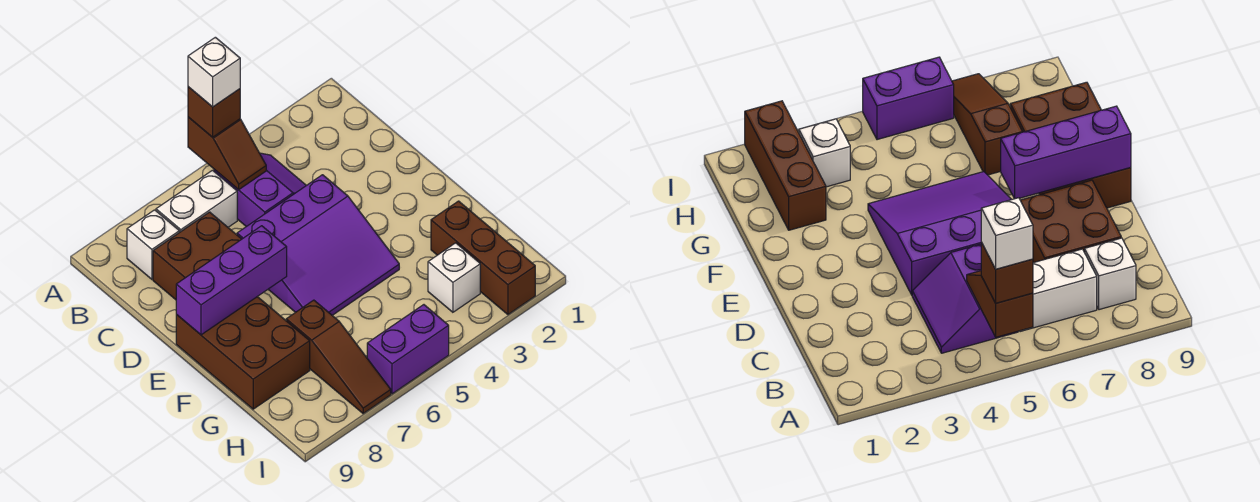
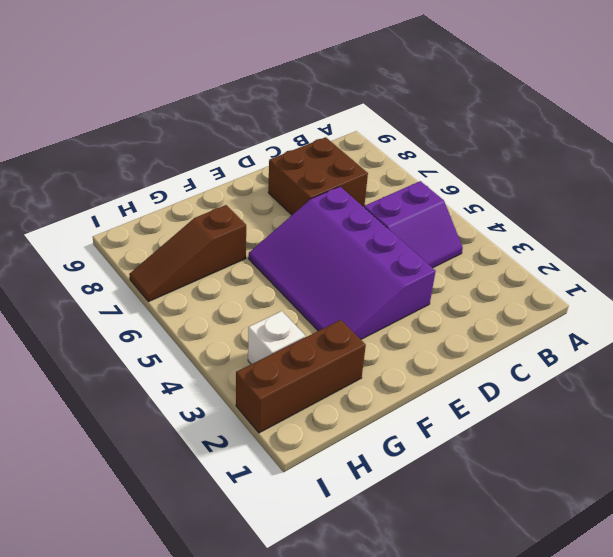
purple slope D3:F6 level 1 top D -> purple slope D4:F6 level 1 top D
none -> white brick B6:B7 level 1
none -> white brick B8 level 1
none -> brown brick E8:G9 level 1

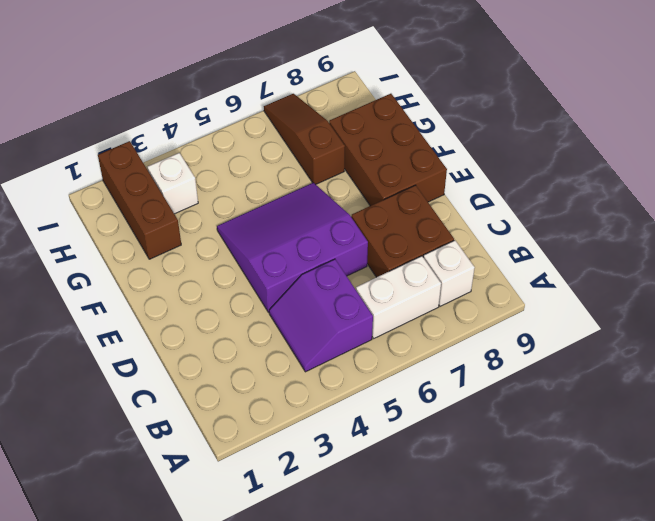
none -> purple brick I5:I6 level 1
none -> brown slope A5:B5 level 2 top A
none -> purple brick E7:E9 level 2

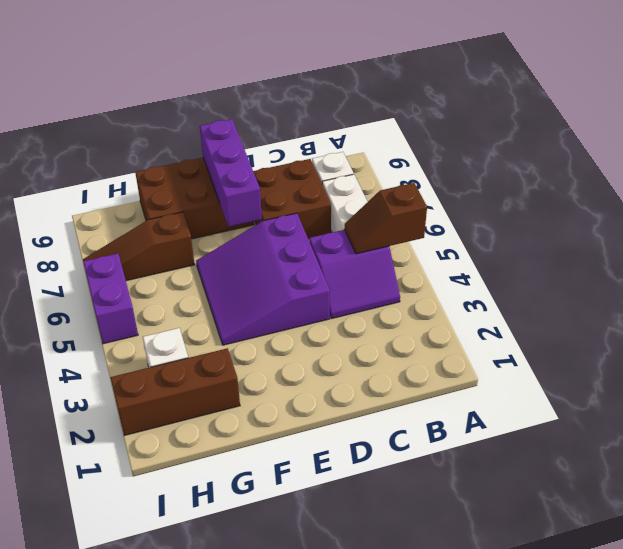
none -> brown brick A5 level 3
none -> white brick A5 level 4

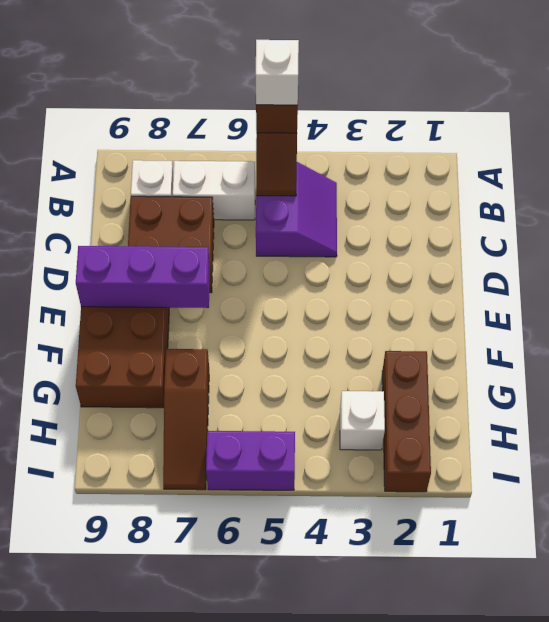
none -> purple slope D4:F6 level 1 top D

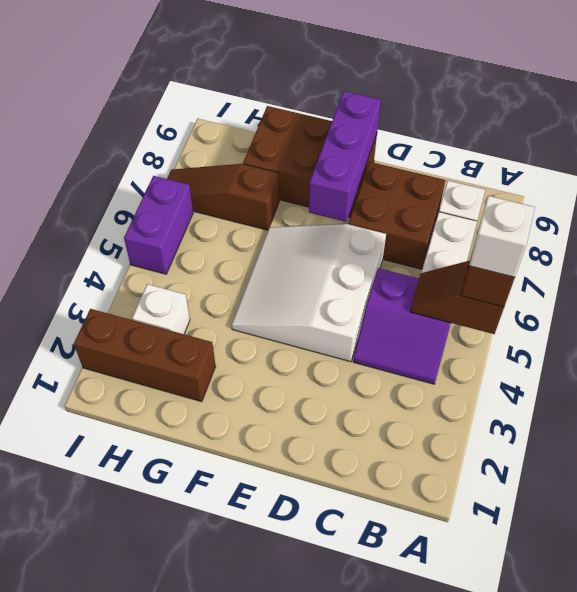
white slope D4:F6 level 1 top D -> purple slope D4:F6 level 1 top D

